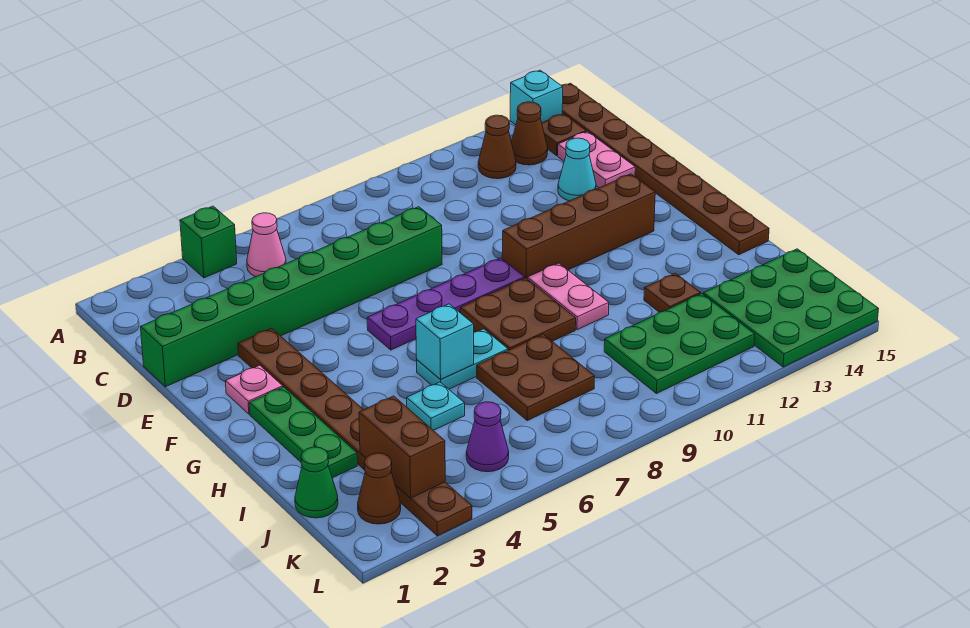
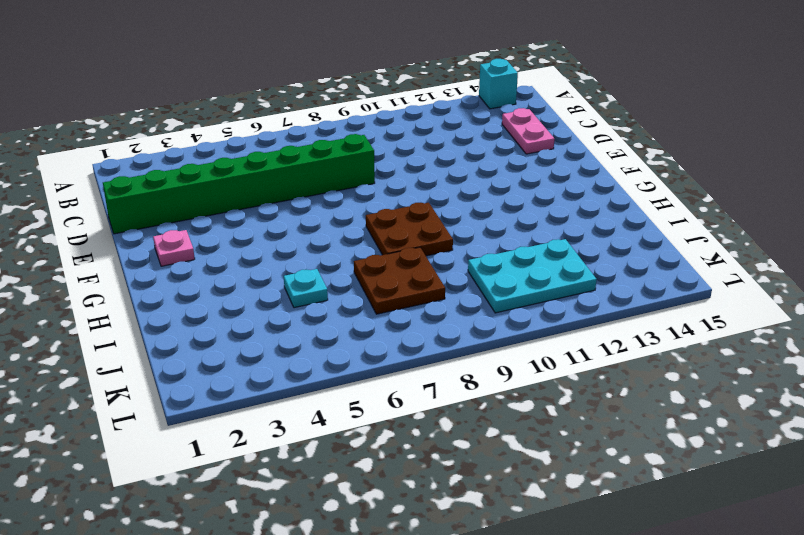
cyan plate J10:K12 level 1 -> green plate J10:K12 level 1
none -> green brick A4 level 1
none -> brown plate A15:H15 level 1
none -> pink cone B5 level 1

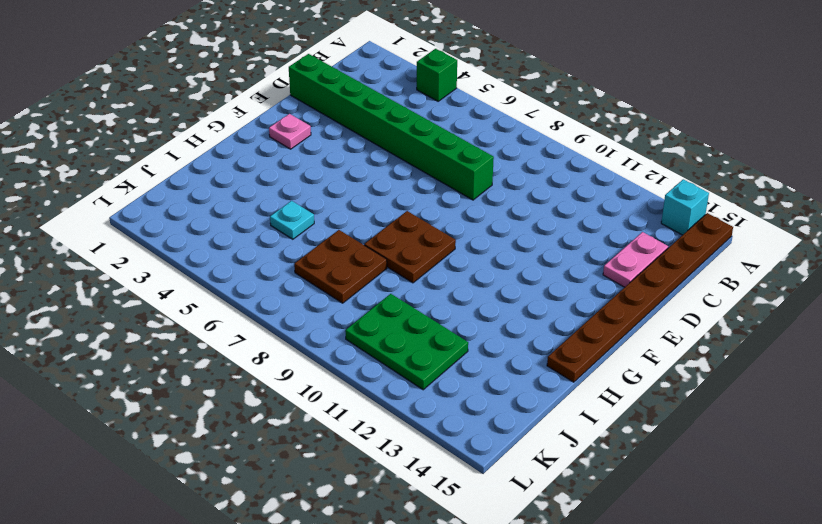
none -> pink cone B5 level 1
none -> brown cone B12 level 1
none -> brown cone B13 level 1

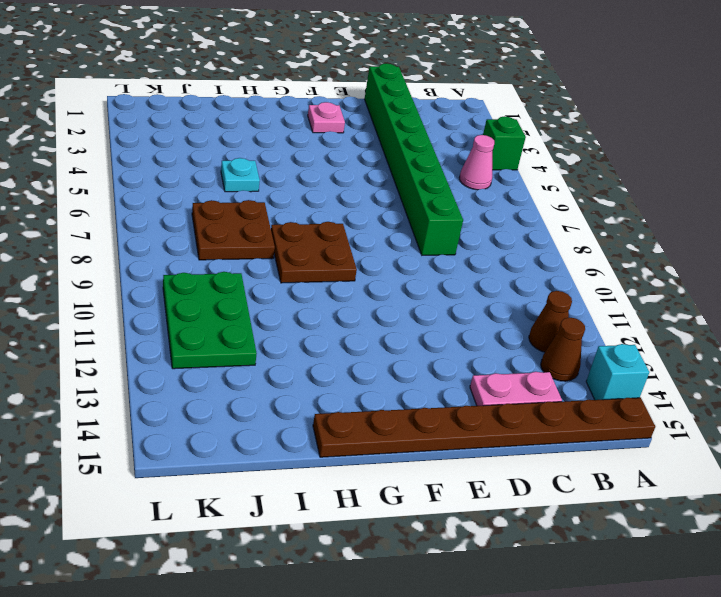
none -> brown plate B14 level 1
none -> cyan cone D13 level 1
none -> brown plate E3:L3 level 1

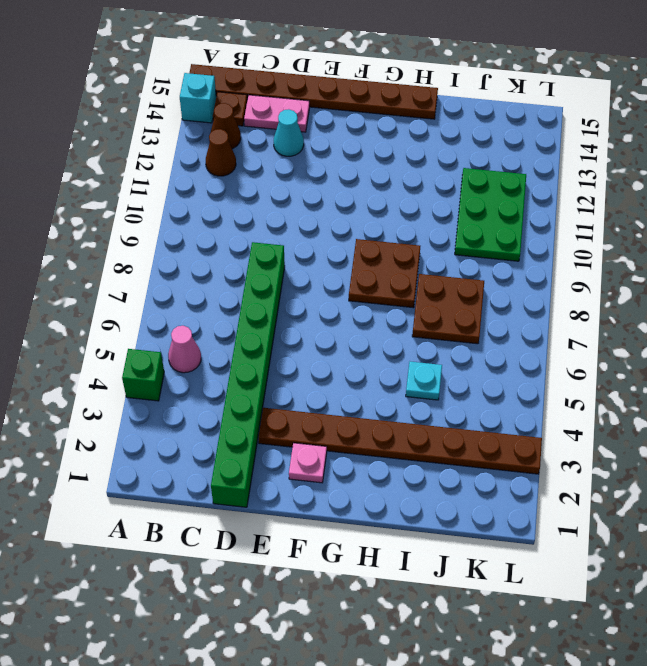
none -> purple plate F6:F9 level 1
none -> brown brick F10:F13 level 1
none -> green plate G2:I2 level 1

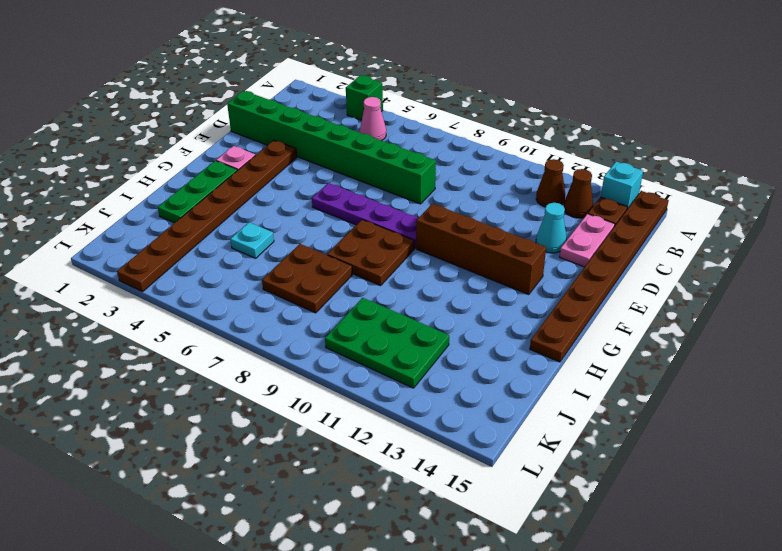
none -> pink plate G10:H10 level 1
none -> cyan plate H6:H7 level 1
none -> brown plate I12 level 1

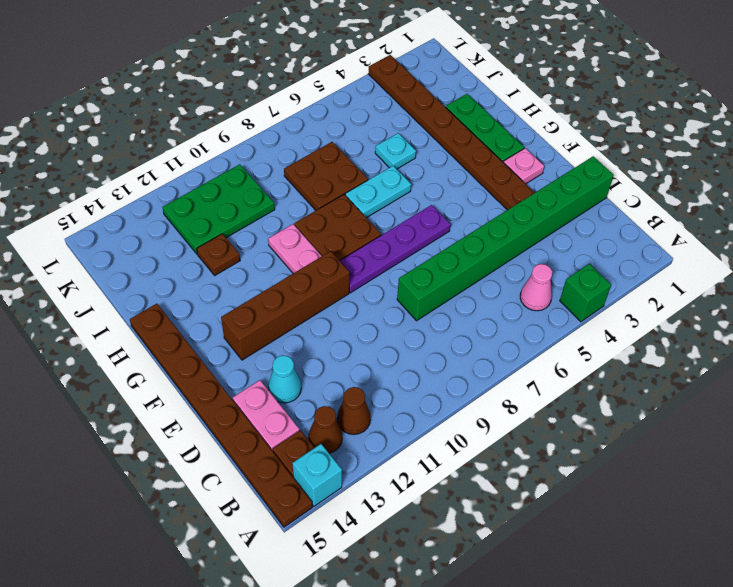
none -> green cone J1 level 1
none -> green plate J13:L15 level 1
none -> brown cone K2 level 1

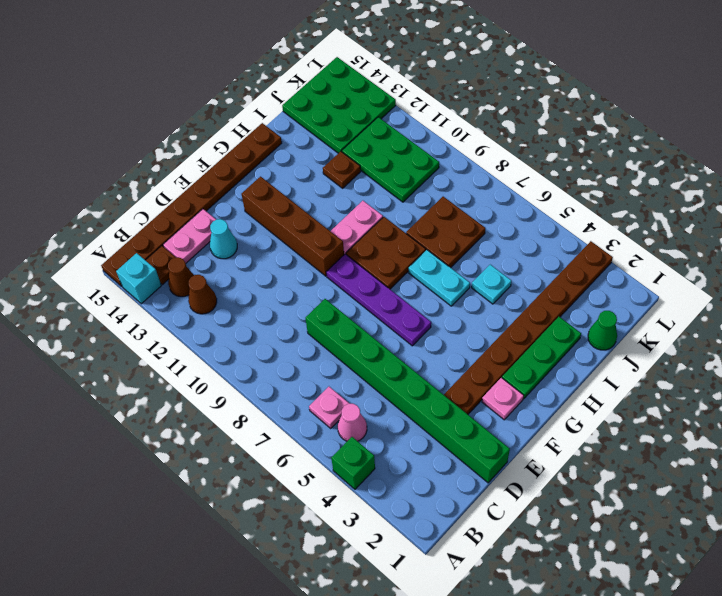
pink plate B6 level 1 -> none
none -> brown cone K2 level 1
none -> purple cone K5 level 1
none -> cyan brick H6 level 2

